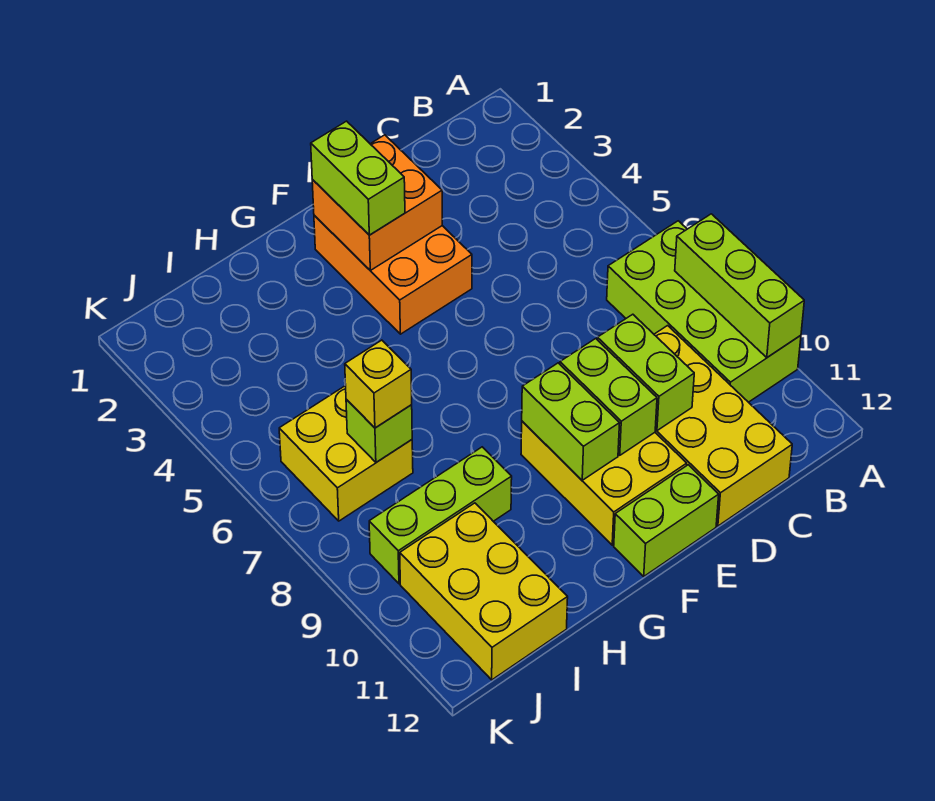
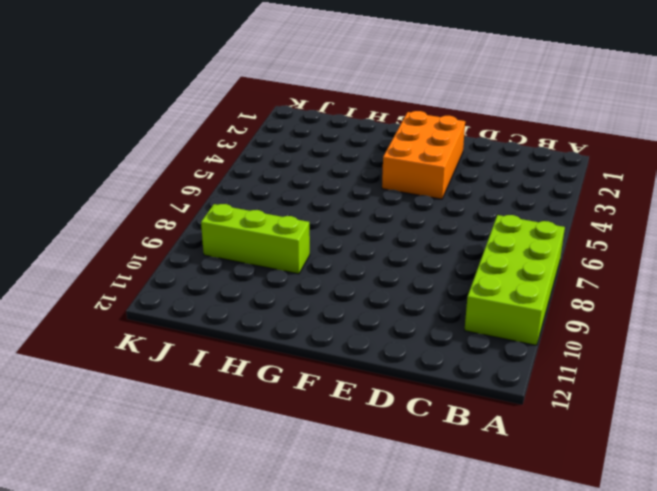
none -> yellow brick C9:D12 level 1
none -> yellow brick E9:F11 level 1
none -> lime brick E12:F12 level 1

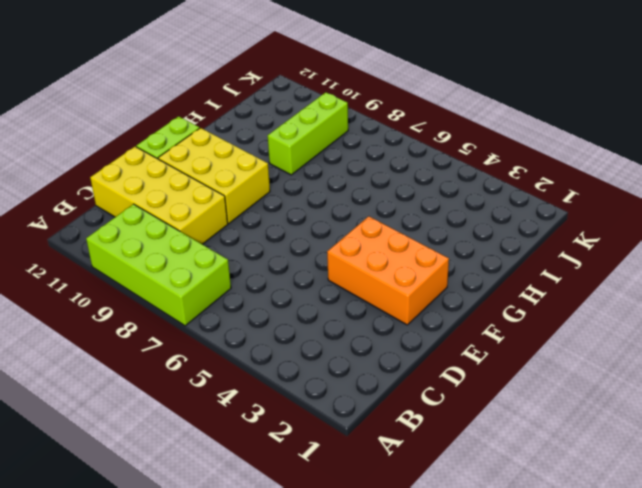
none -> yellow brick I6:J7 level 1
none -> yellow brick I10:J12 level 1
none -> lime brick A8:A10 level 2

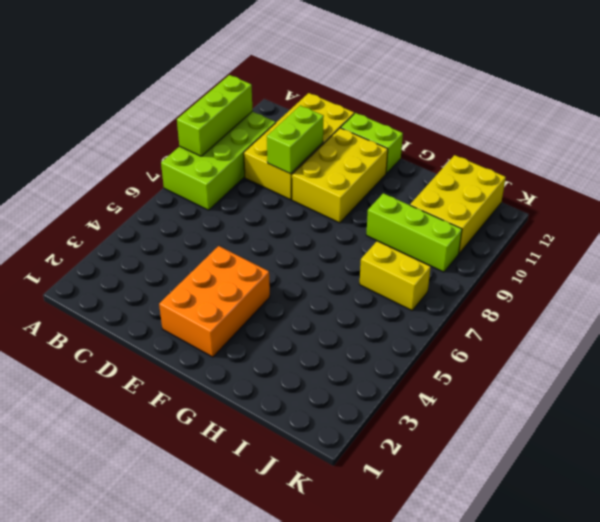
yellow brick I7:J7 level 1 -> yellow brick I6:J7 level 1
none -> orange brick E2:F3 level 2
none -> lime brick E9:E10 level 2
none -> lime brick F9:F10 level 2

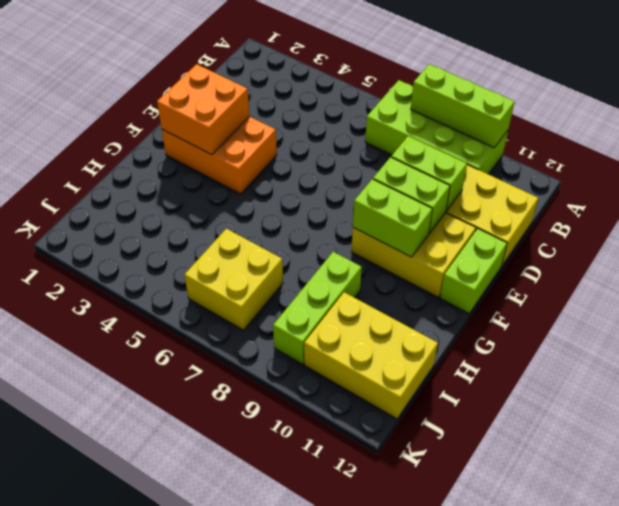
none -> lime brick I7 level 2
none -> lime brick F2:F3 level 3
none -> yellow brick I7 level 3

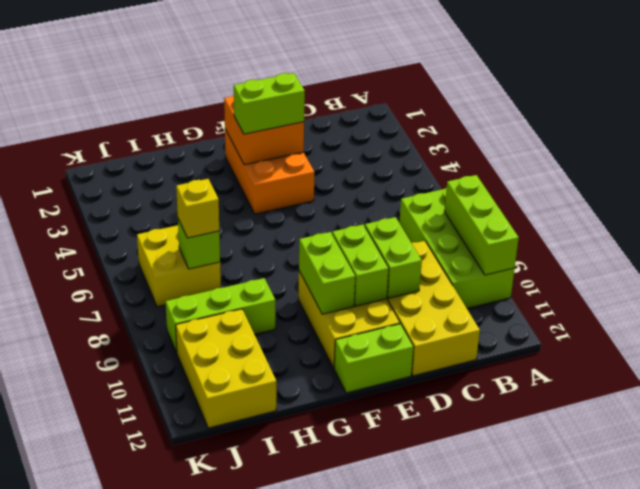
lime brick E3:F3 level 3 -> lime brick F2:F3 level 3

